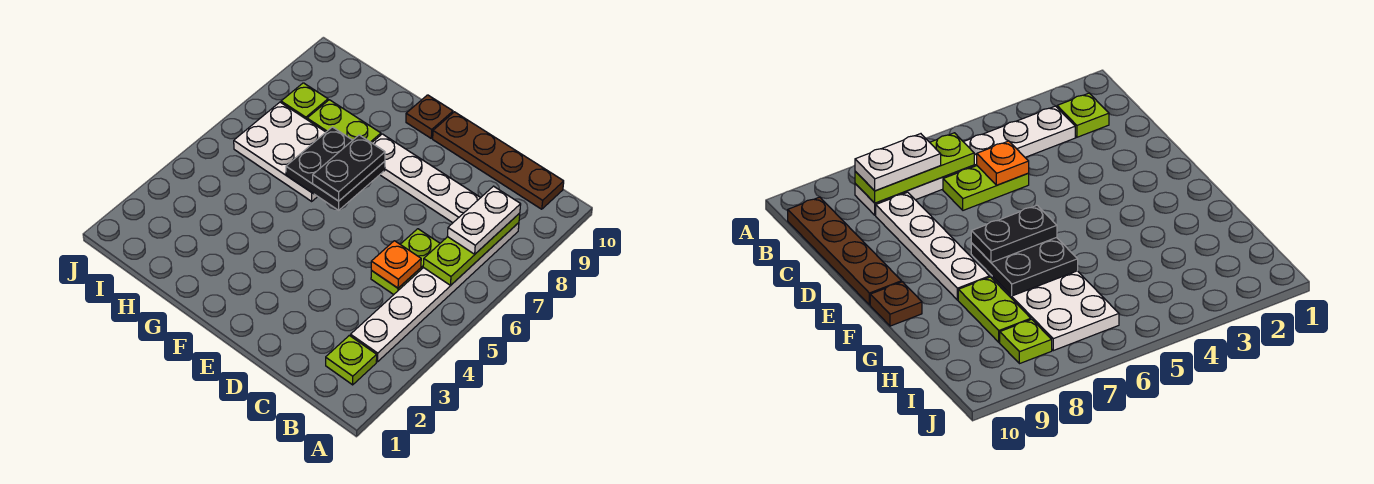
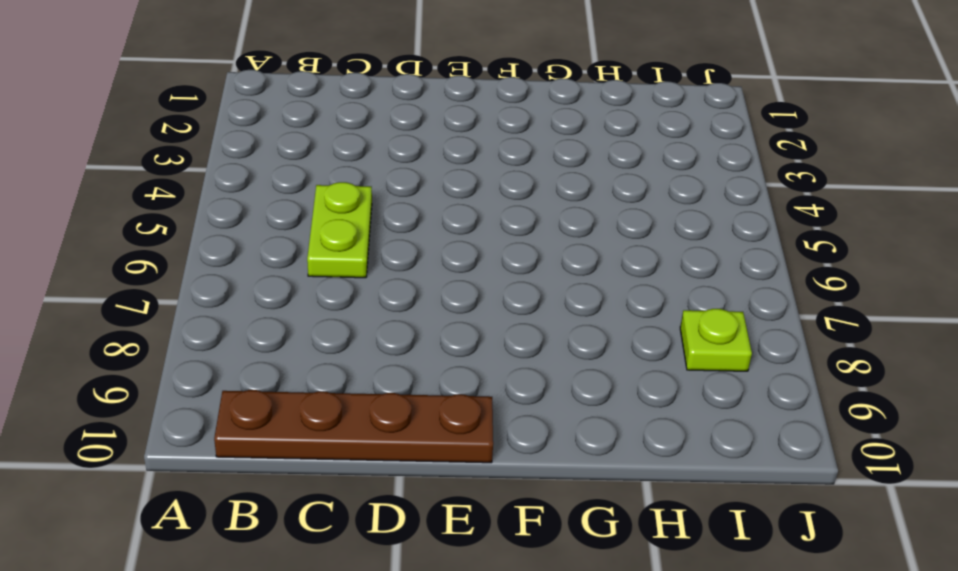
none -> lime plate B2 level 1
none -> white plate B3:B8 level 1
none -> white plate C8:F8 level 1

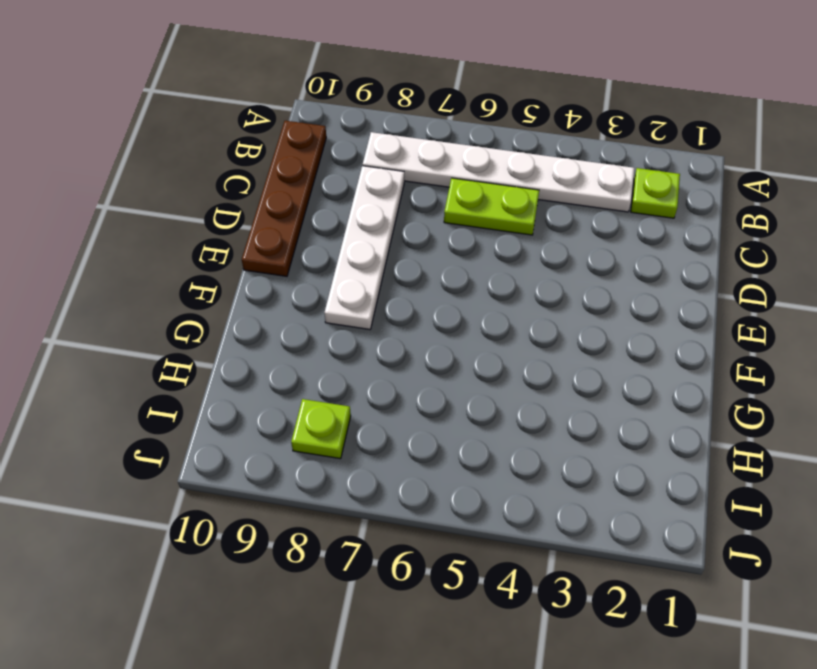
none -> brown plate F10 level 1
none -> white plate G6:I7 level 1
none -> lime plate G8:H8 level 1

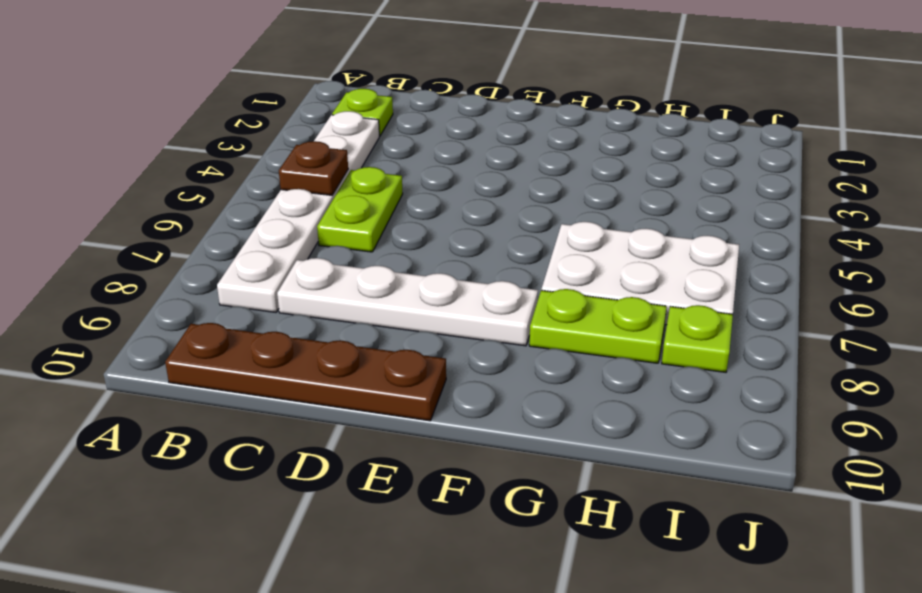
brown plate B5 level 2 -> brown plate F10 level 1
none -> lime plate B6:B8 level 2
none -> orange plate C5 level 2
none -> black plate F6:G7 level 2

